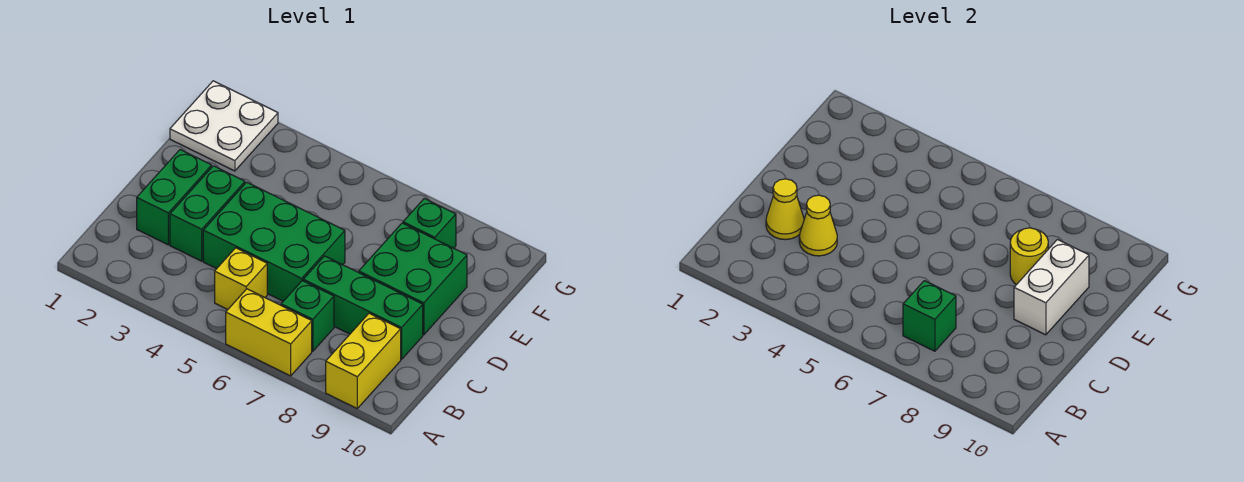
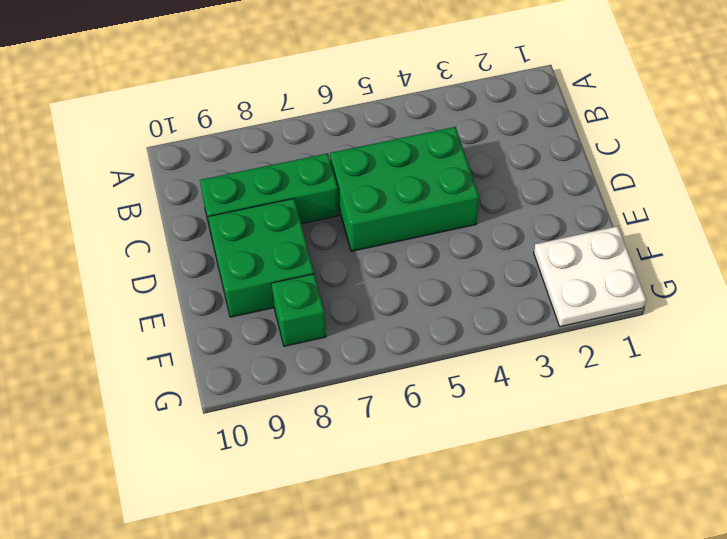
none -> yellow brick A6:A7 level 1
none -> yellow brick A9:B9 level 1
none -> yellow brick B5 level 1

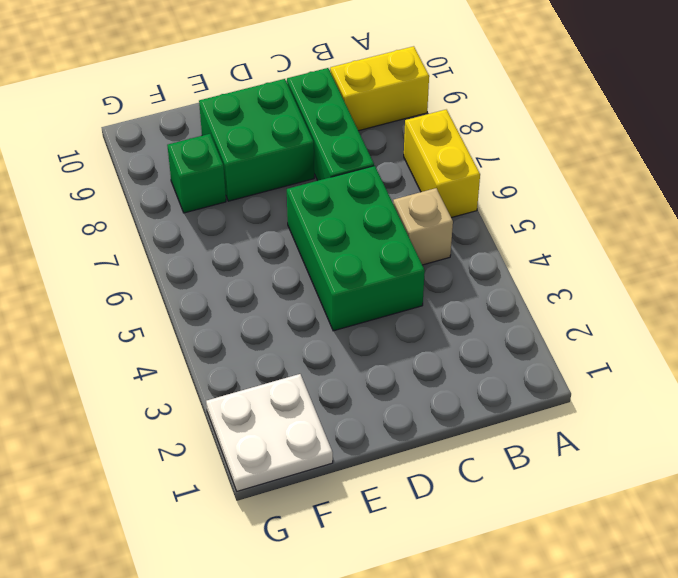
tan brick B5 level 1 -> yellow brick B5 level 1
none -> green brick B7 level 1
none -> green brick C2:D2 level 1
none -> green brick C3:D3 level 1

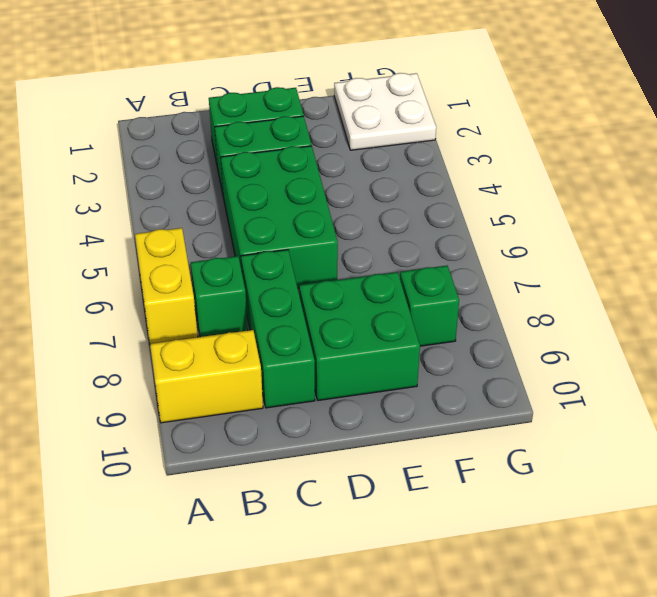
none -> yellow brick B5 level 1
none -> green brick B7 level 2
none -> yellow cone C2 level 2

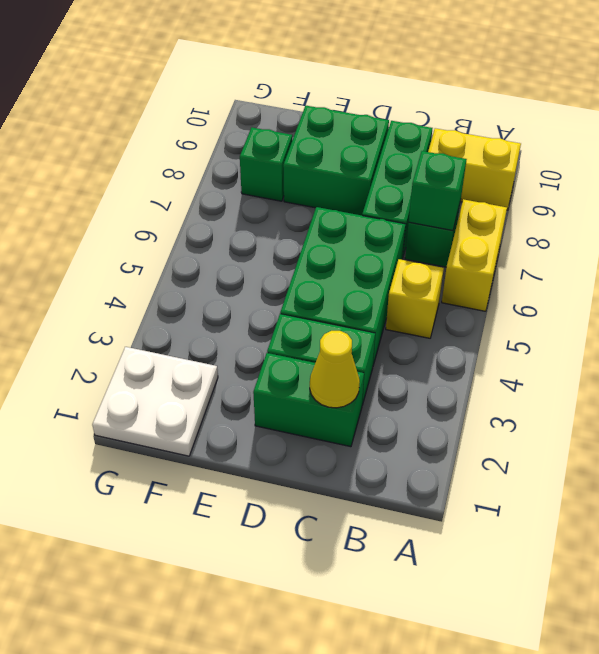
none -> yellow cone C3 level 2
none -> white brick D9:E9 level 2
none -> yellow round brick E8 level 2

